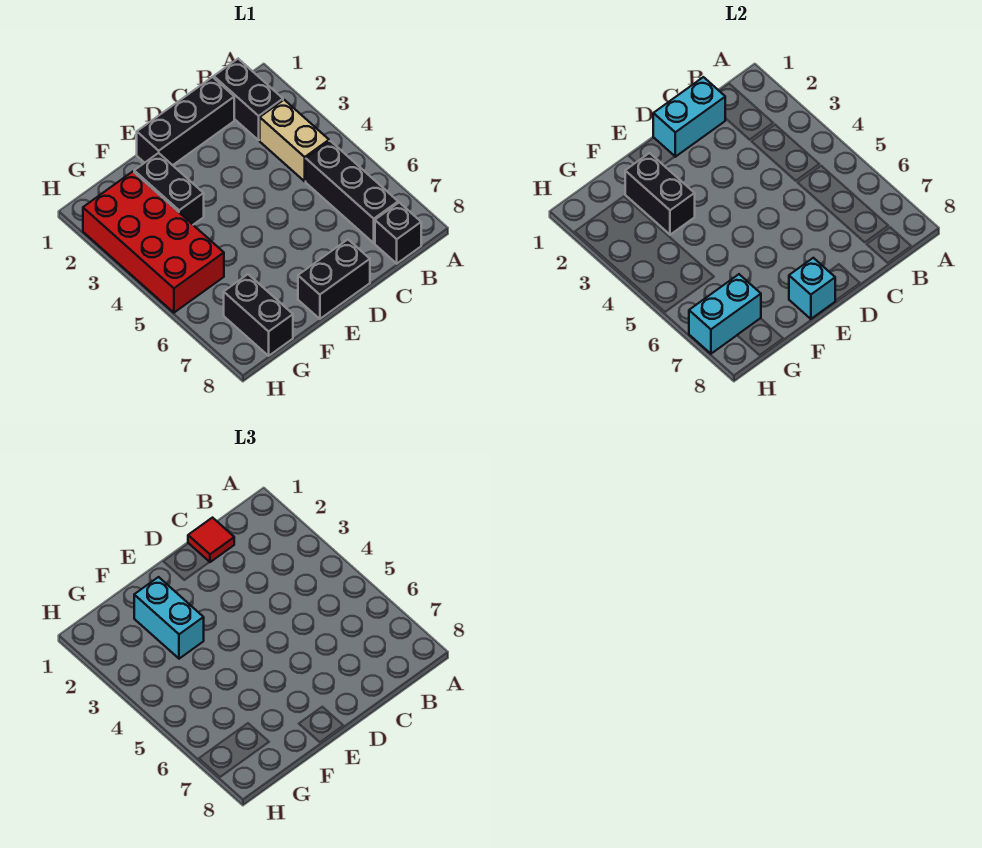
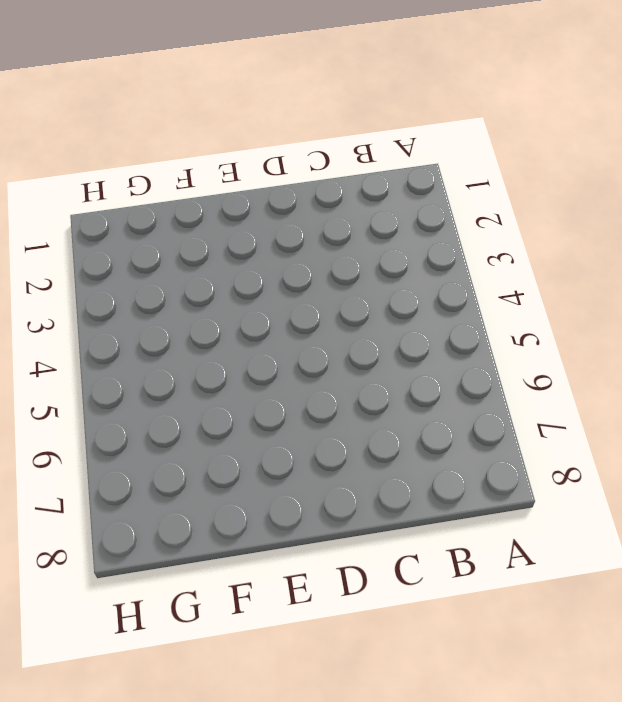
none -> black brick B1:B2 level 1
none -> tan brick B3:B4 level 1
none -> black brick B5:B7 level 1

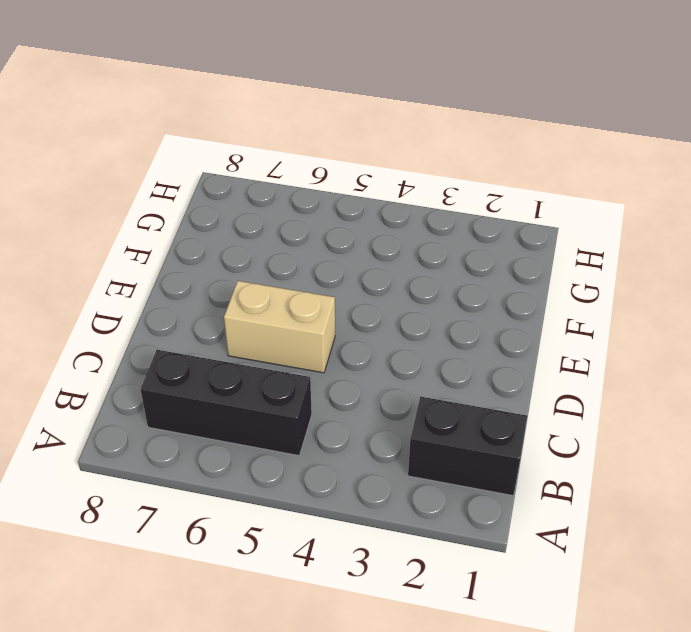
tan brick D5:D6 level 1 -> tan brick B3:B4 level 1
none -> black brick B8 level 1
none -> black brick C1:E1 level 1
none -> black brick D8:E8 level 1

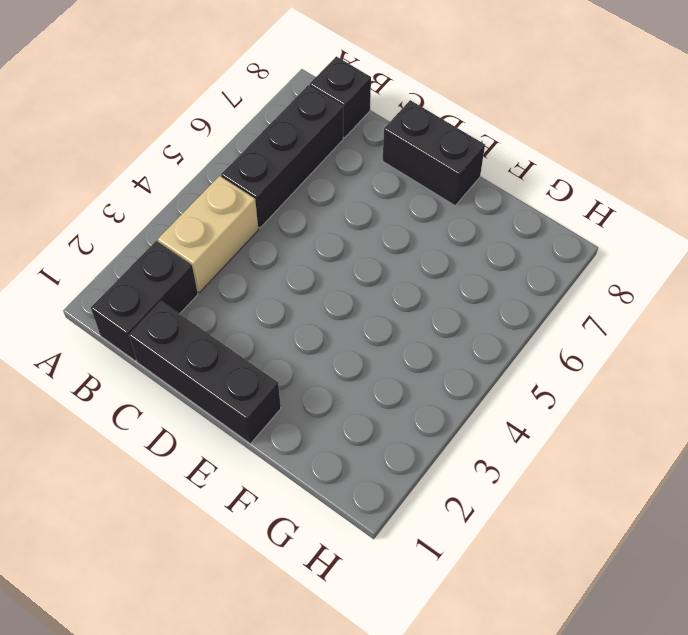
none -> black brick F2:F3 level 1
none -> red brick G2:H5 level 1
none -> black brick G7:G8 level 1

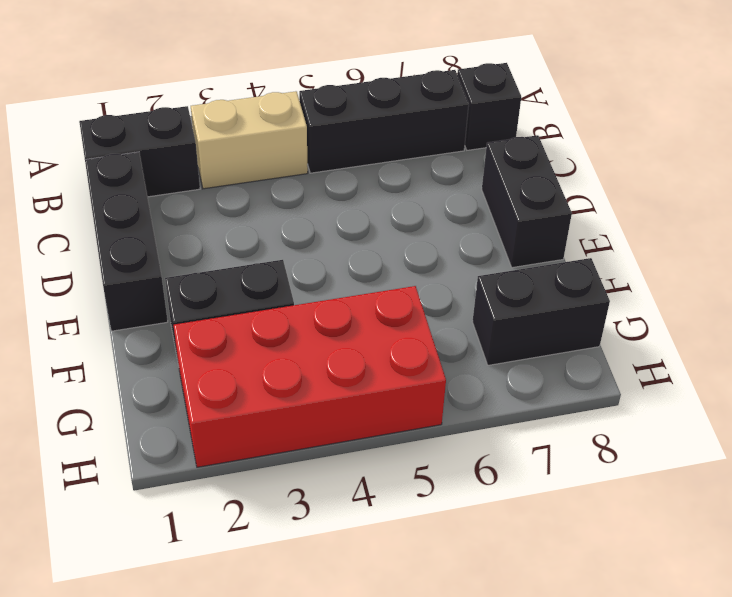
none -> cyan brick C1:D1 level 2
none -> cyan brick E8 level 2
none -> black brick F2:F3 level 2

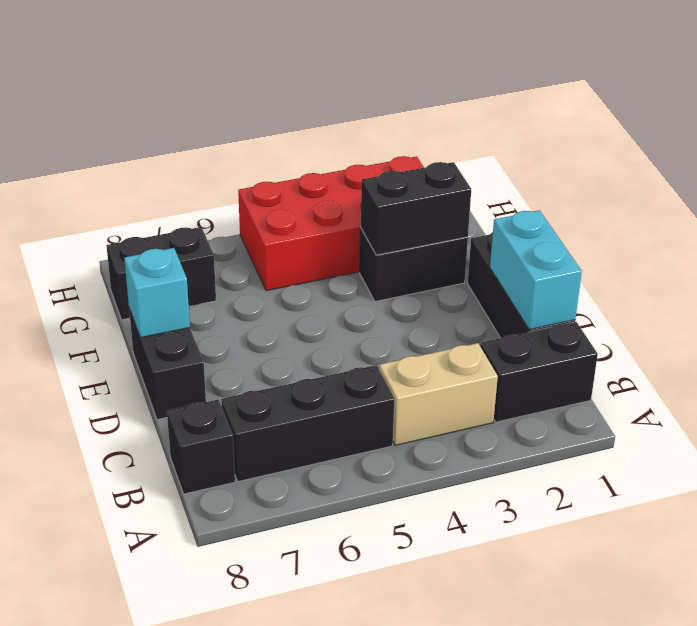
none -> cyan brick G7:H7 level 2
none -> red tile C1 level 3
none -> cyan brick F2:F3 level 3

